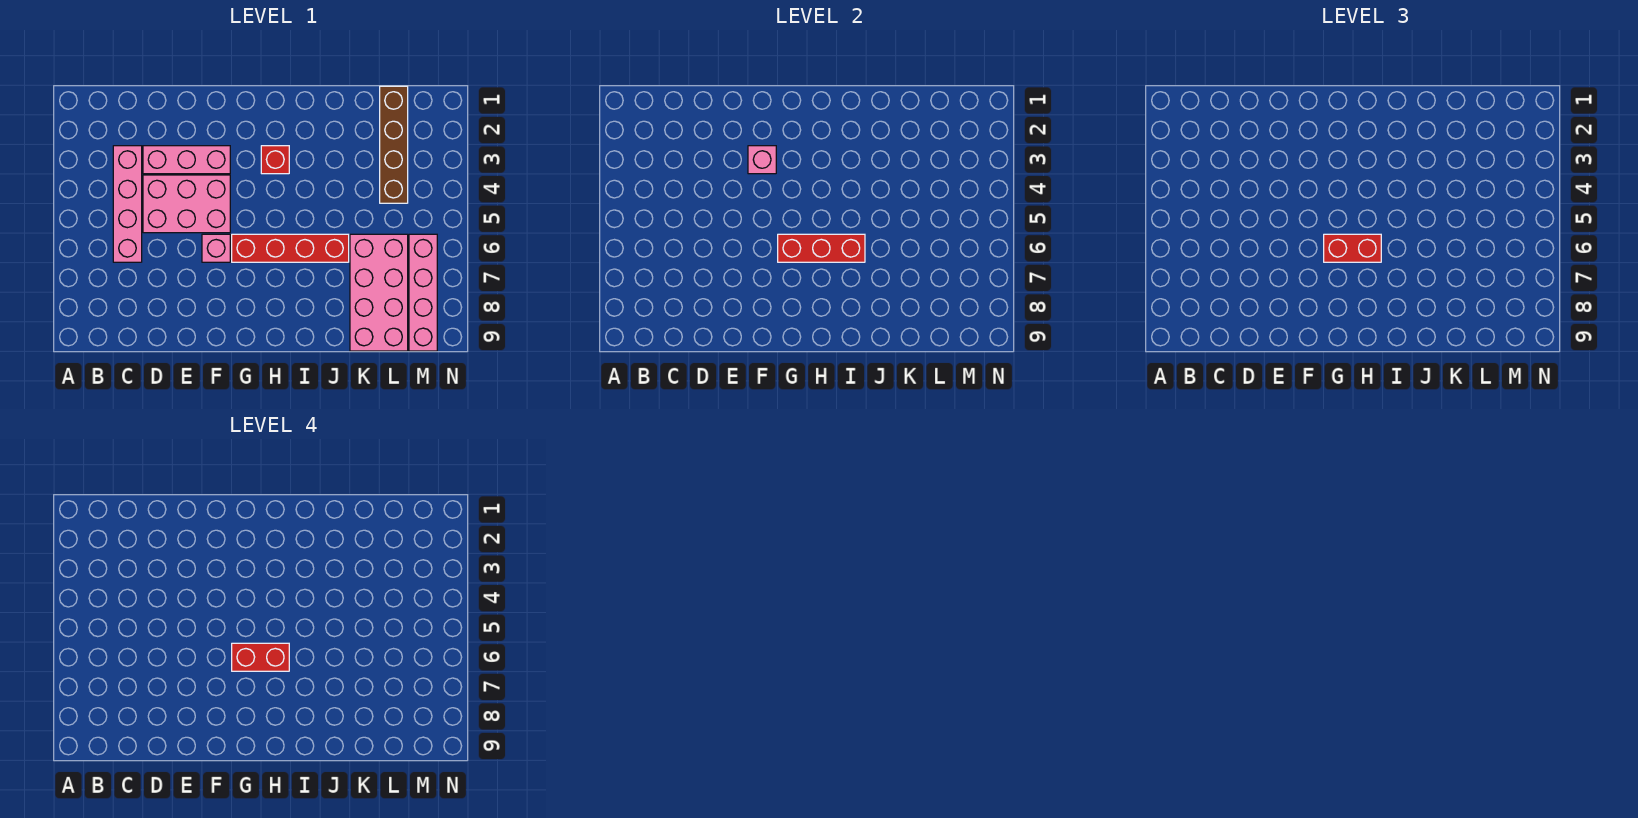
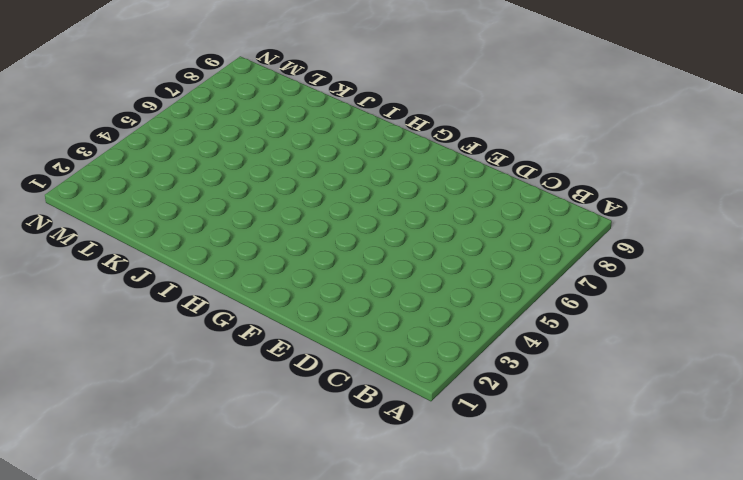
none -> pink brick C3:C6 level 1
none -> pink brick D3:F3 level 1
none -> pink brick D4:F5 level 1

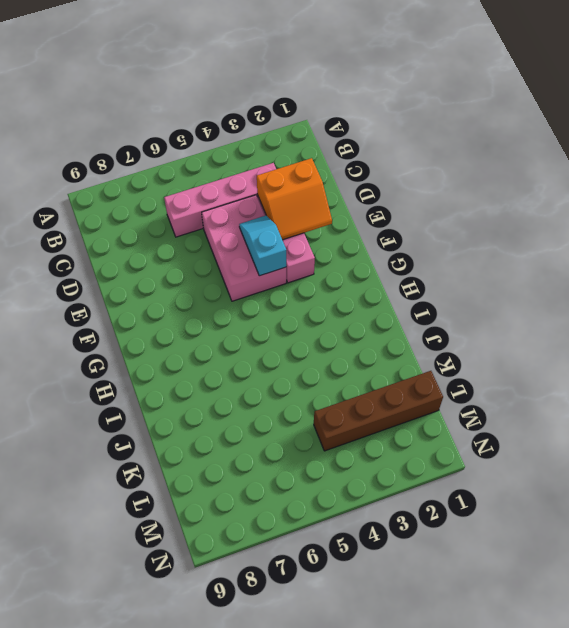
orange slope D2:E3 level 2 top D -> none
cyan slope E4:F4 level 2 top F -> none
none -> pink brick F6 level 1
none -> red brick G6:J6 level 1
none -> red brick H3 level 1

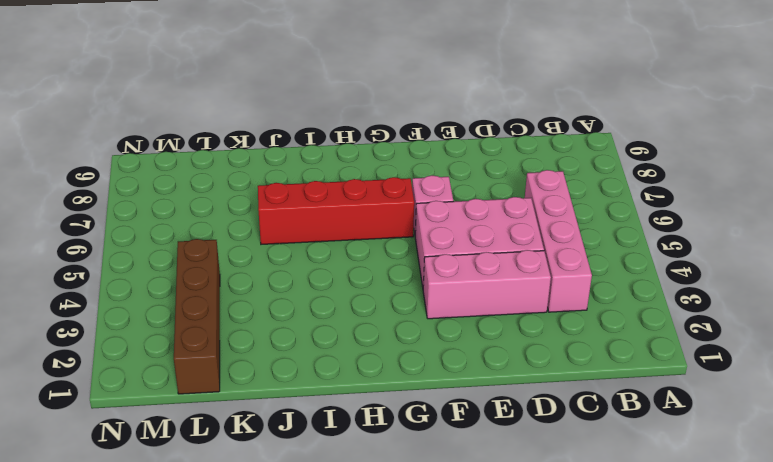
none -> red brick H3 level 1
none -> pink brick K6:L9 level 1
none -> pink brick M6:M9 level 1

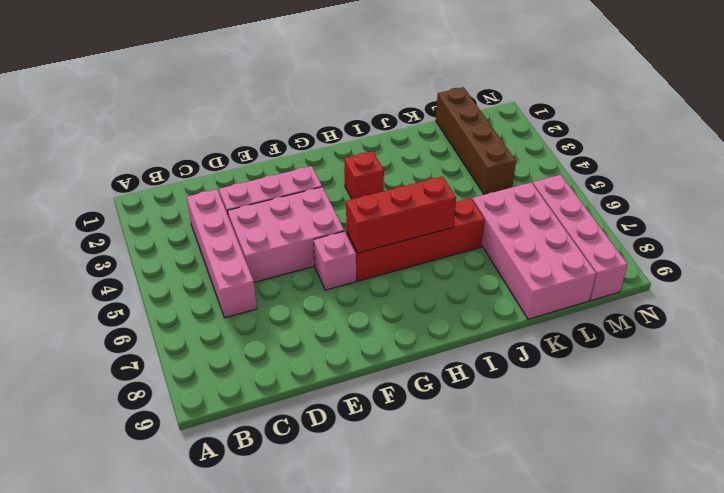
none -> pink brick F3 level 2
none -> red brick G6:H6 level 3
none -> red brick G6:H6 level 4

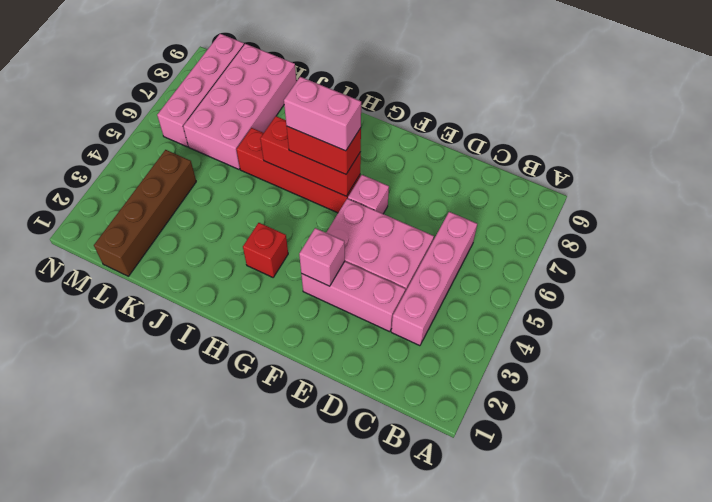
pink brick G6:H6 level 4 -> red brick G6:H6 level 4

